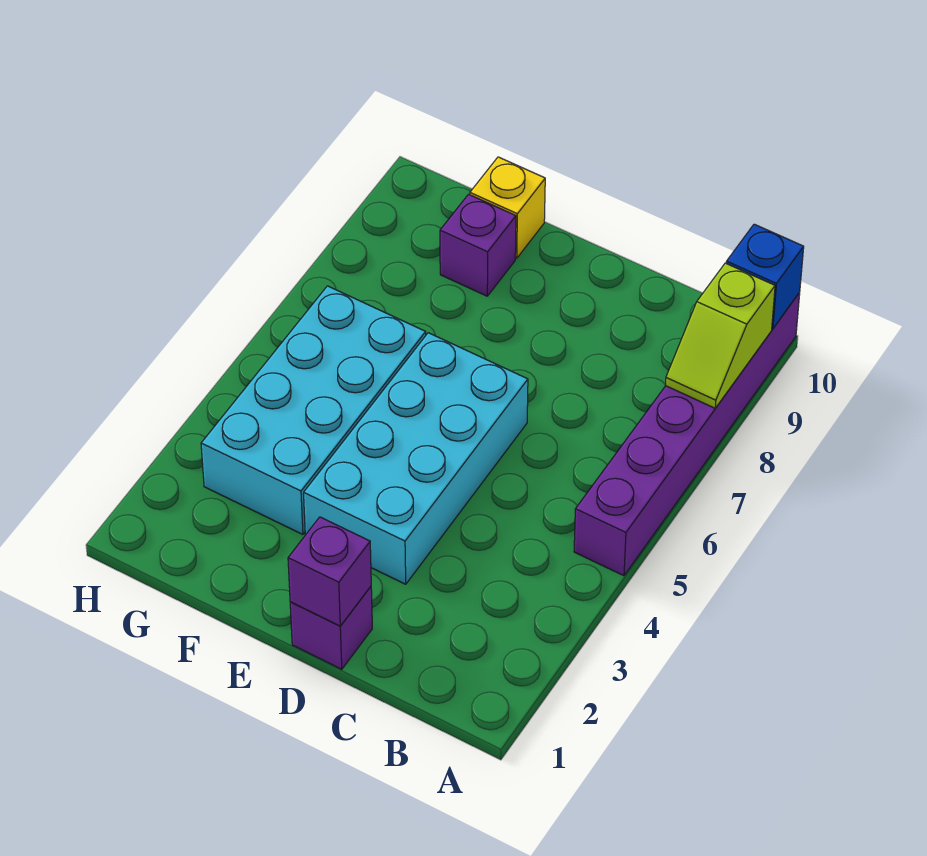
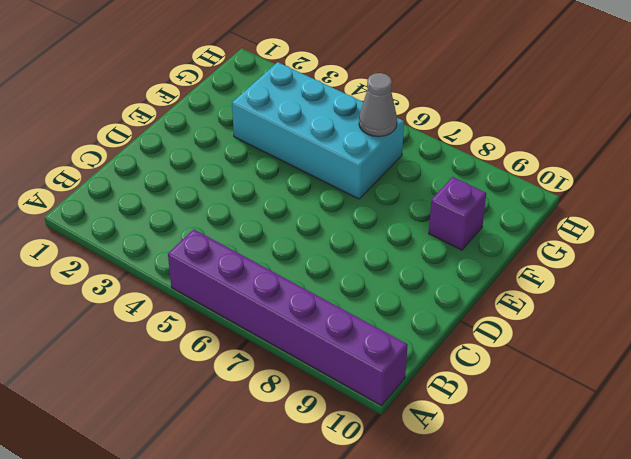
grey cone G6 level 2 -> none
none -> purple brick D1 level 1
none -> cyan brick D3:E6 level 1

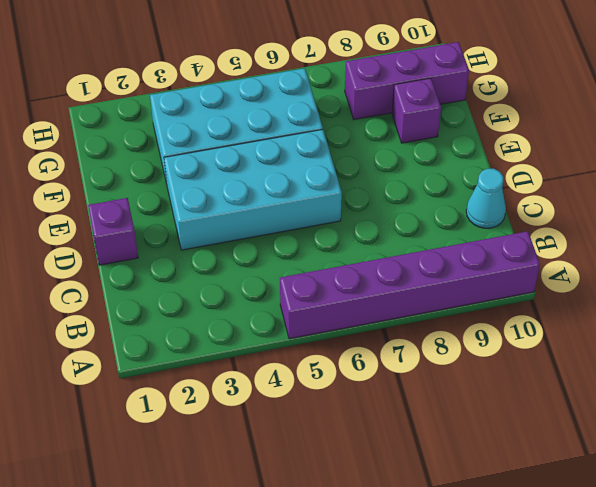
cyan cone C10 level 1 -> none
purple brick G8:G10 level 1 -> none
none -> yellow brick F10 level 1
none -> lime slope A8:A9 level 2 top 9

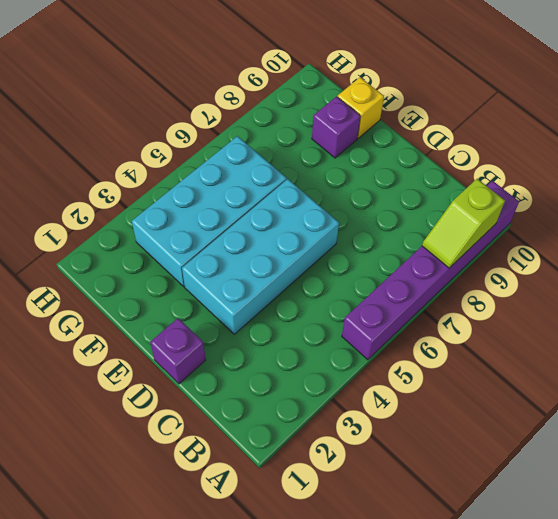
none -> blue brick A10 level 2
none -> purple brick D1 level 2

